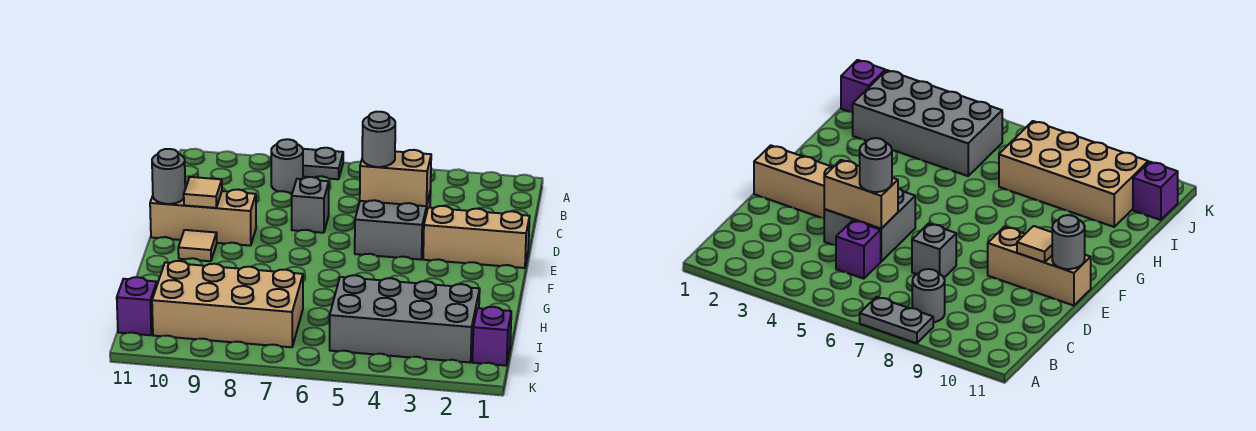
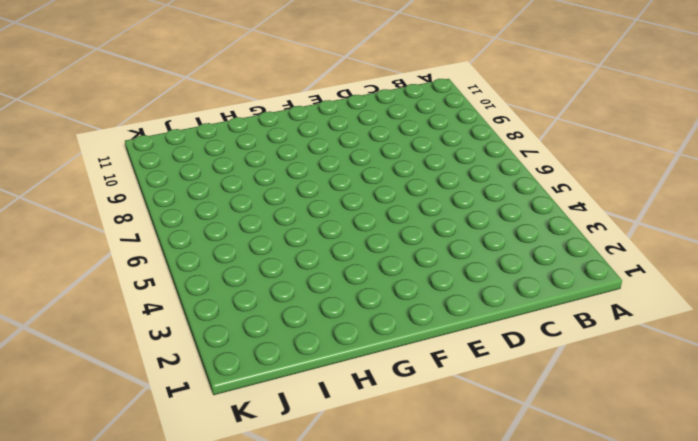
none -> grey plate A7:A8 level 1
none -> grey round brick B8 level 1
none -> purple brick C5 level 1

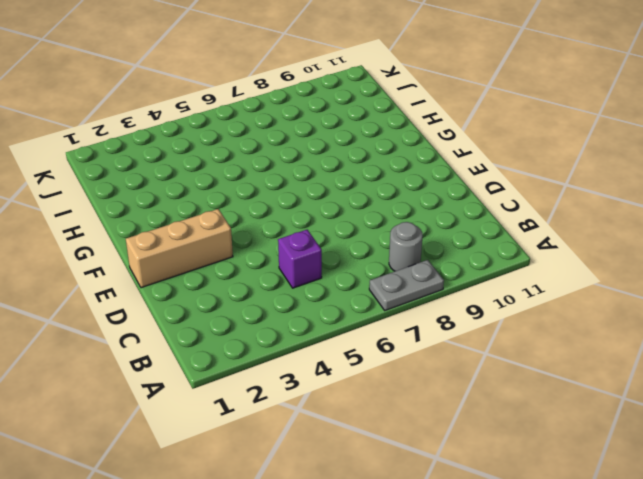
none -> grey brick D4:E5 level 1
none -> grey brick D7 level 1
none -> tan brick E9:E11 level 1

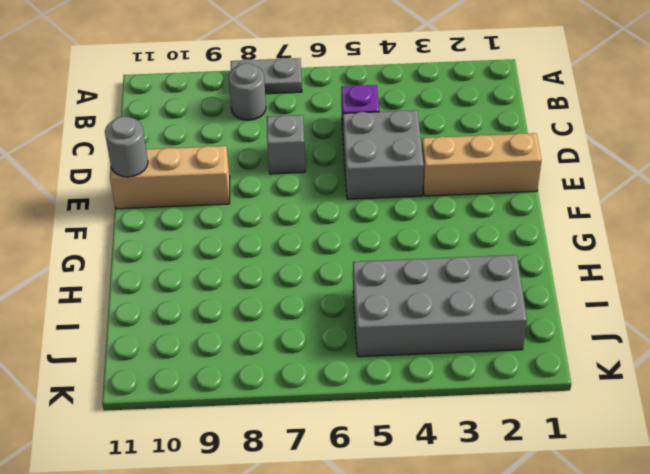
none -> tan tile F10 level 1
none -> tan brick I7:J10 level 1
none -> purple brick J1 level 1

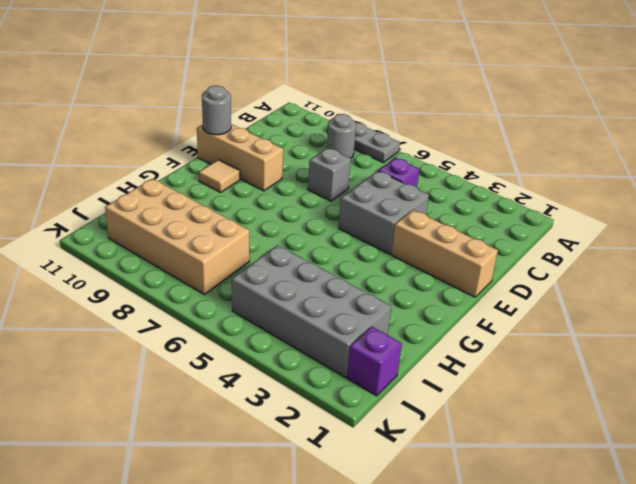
none -> purple brick J11 level 1
none -> tan brick D4:D5 level 2
none -> tan tile E10 level 2

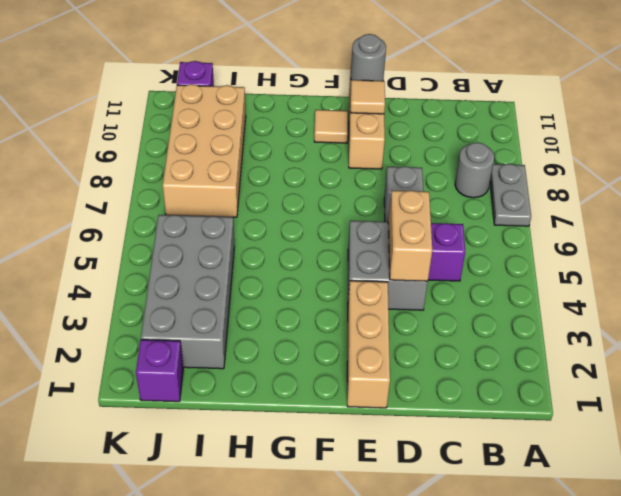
none -> grey round brick D5 level 3

